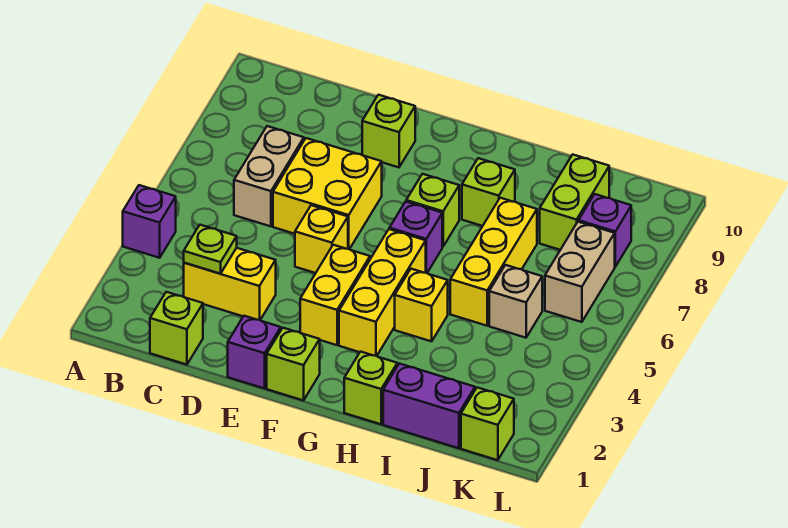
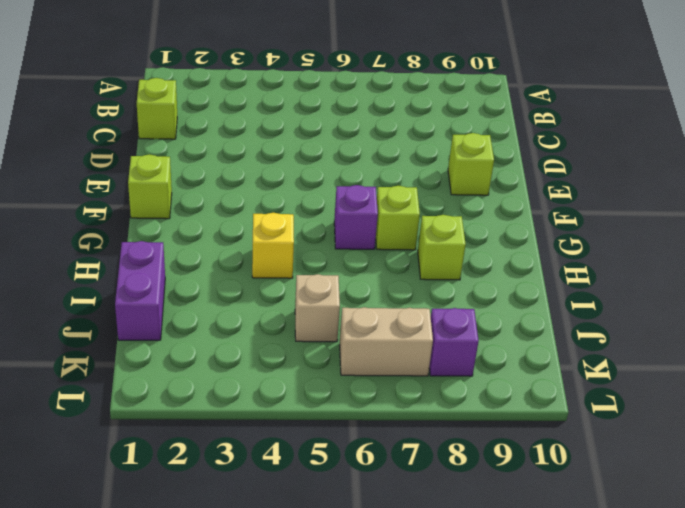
none -> purple brick A4 level 1
none -> yellow brick C3:D3 level 1
none -> tan brick C6:C7 level 1

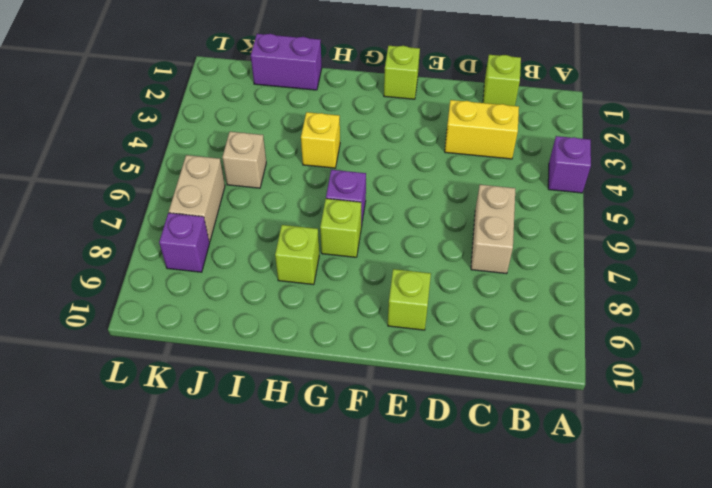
none -> yellow brick D6:E7 level 1
none -> purple brick E1 level 1
none -> yellow brick E5 level 1

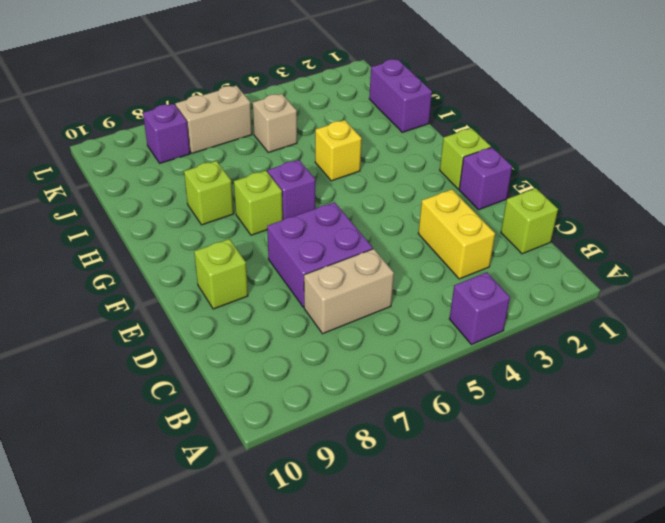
purple brick D6:E7 level 1 -> yellow brick D6:E7 level 1
none -> yellow brick E5 level 1
none -> yellow brick F3:F4 level 1
none -> yellow brick G3:G5 level 1

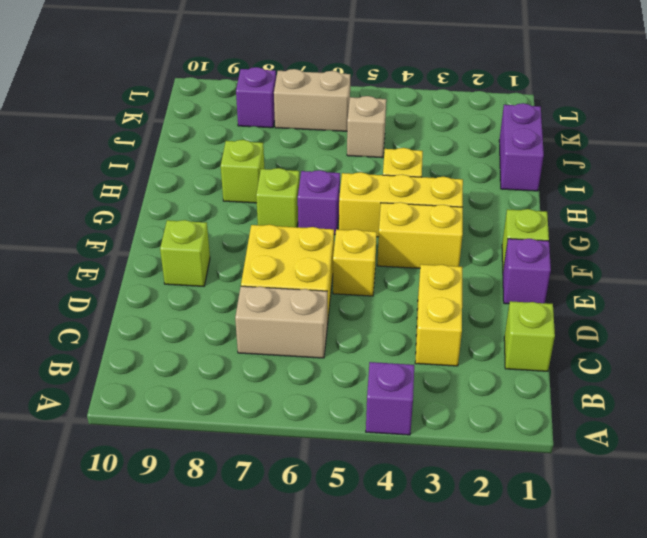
none -> lime brick H1 level 1
none -> yellow brick I5:I7 level 1
none -> lime brick J8:J9 level 1

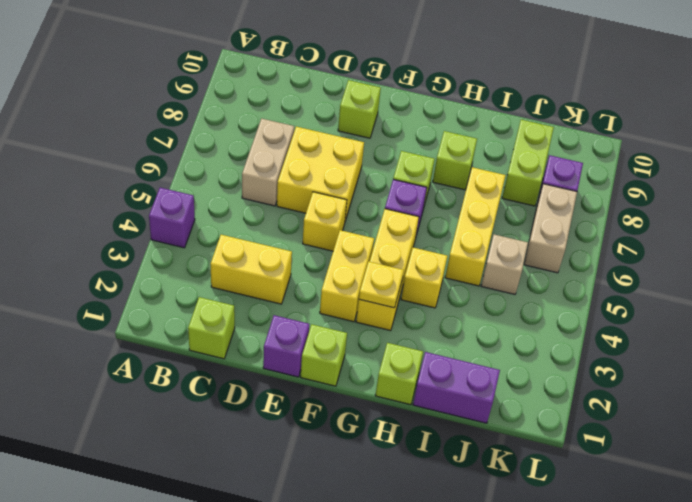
yellow plate G3 level 2 -> none
none -> lime brick K1 level 1
none -> lime plate C3 level 2

